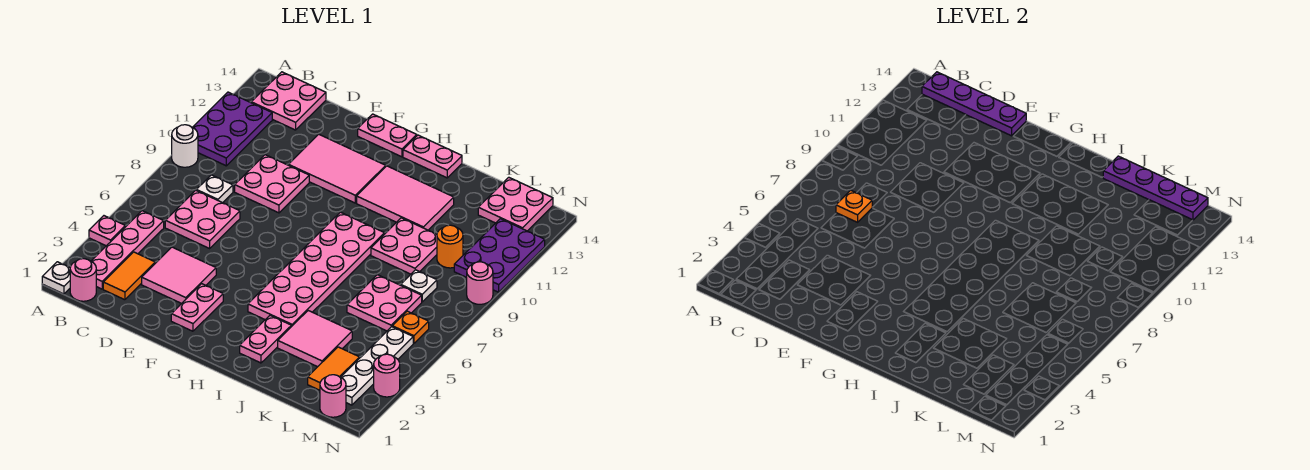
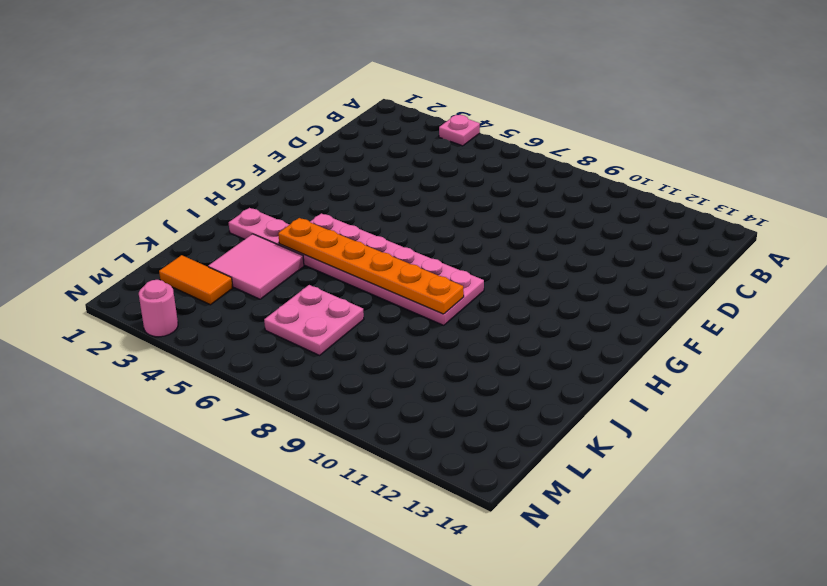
orange plate I4:I9 level 2 -> none
none -> white plate A1 level 1
none -> white round brick A9 level 1
none -> purple plate A10:B12 level 1
none -> pink round brick B1 level 1

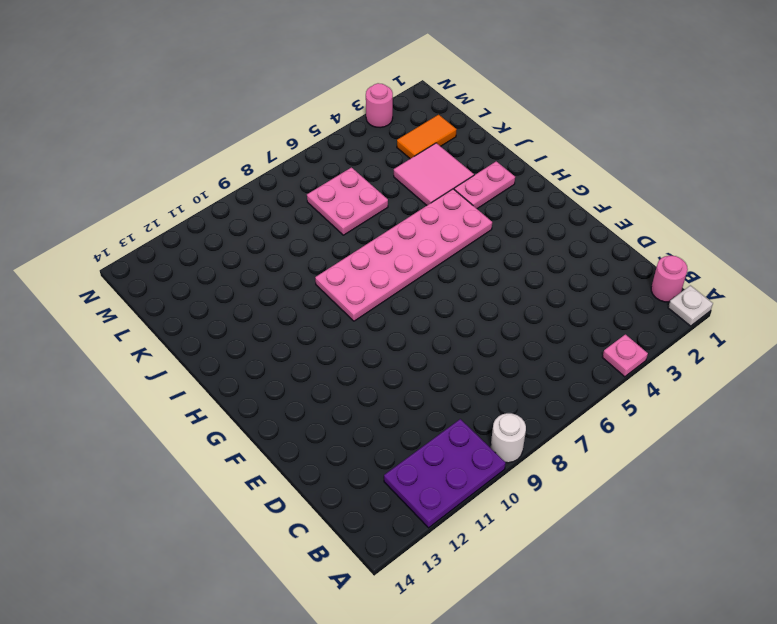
none -> pink plate B2:B5 level 1
none -> pink plate B13:C14 level 1
none -> orange tile C2:C3 level 1
none -> pink plate C6:D7 level 1

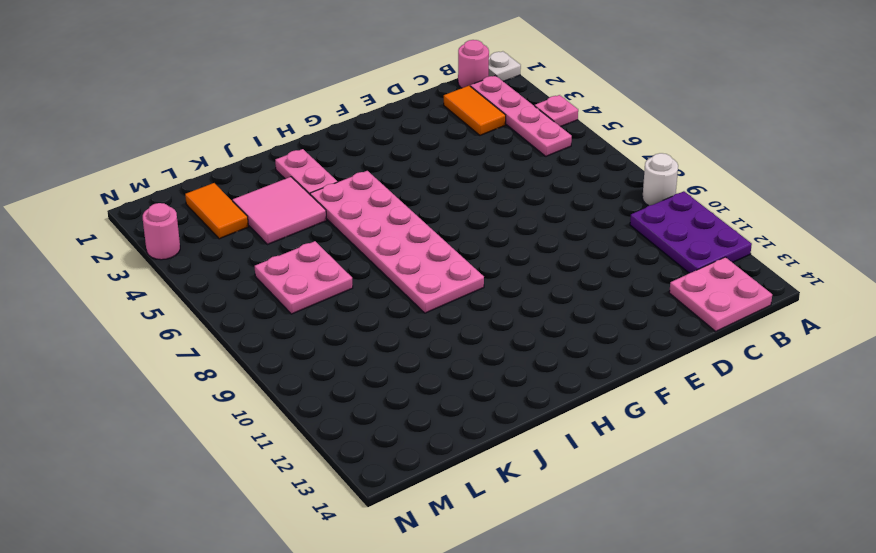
none -> pink plate C6:D7 level 1
none -> white plate C8 level 1
none -> pink tile D3:E4 level 1
none -> pink plate D9:E10 level 1

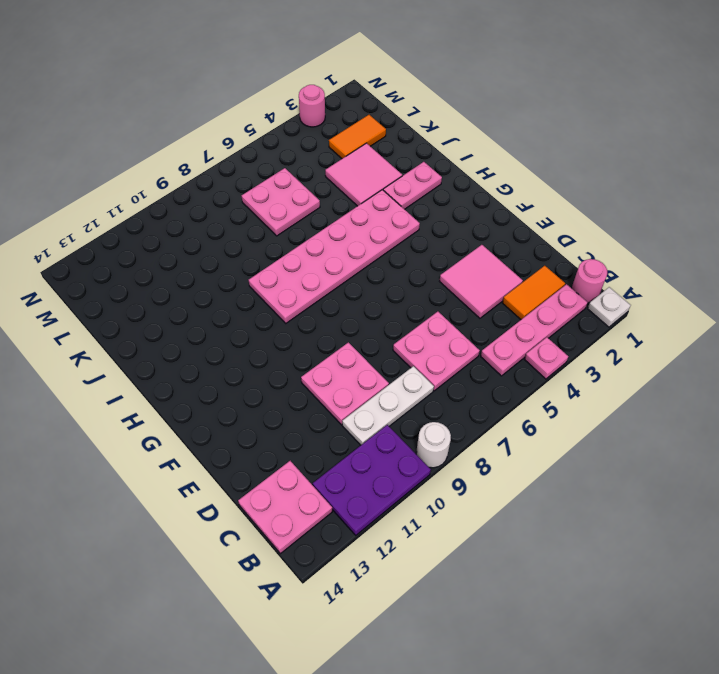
white plate C8:C10 level 1 -> white plate C8 level 1
none -> pink tile E11:G12 level 1
none -> pink plate F2:F3 level 1
none -> pink plate F14:G14 level 1
none -> pink tile H11:J12 level 1

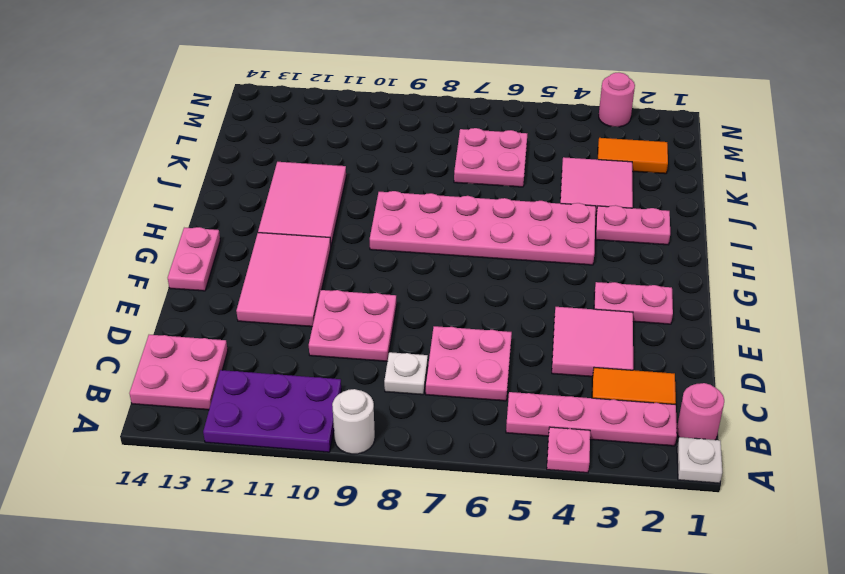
none -> pink plate H14:I14 level 1
none -> pink plate J9:K10 level 1
none -> white plate L8 level 1
none -> orange round brick L10 level 1

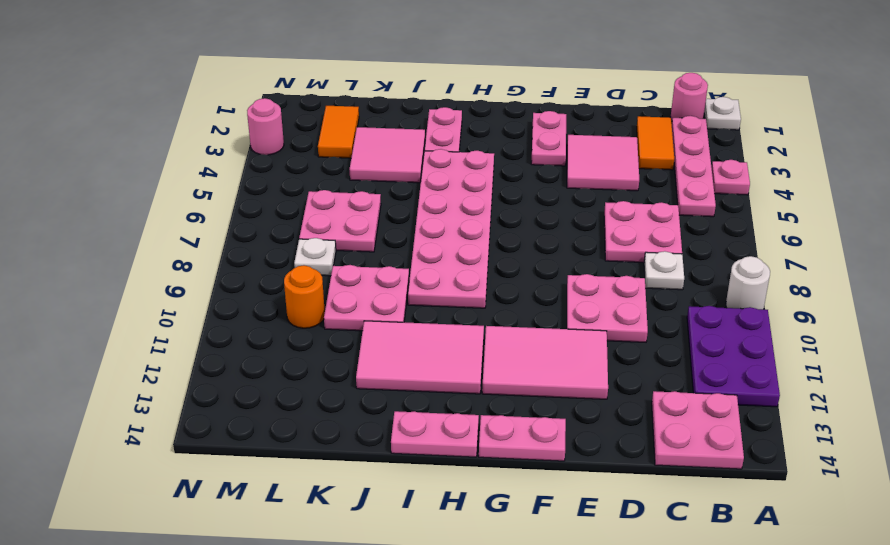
none -> pink plate L13:M14 level 1
none -> pink round brick M1 level 1
none -> white plate M2:M5 level 1
none -> orange plate M6 level 1

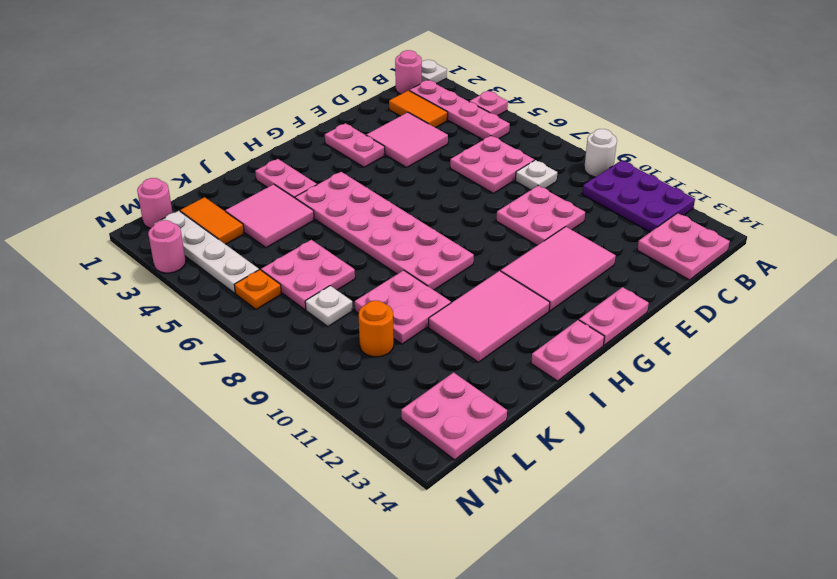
none -> purple plate M10:N12 level 1
none -> pink round brick N9 level 1
none -> purple plate B14:E14 level 2
none -> orange plate C7 level 2

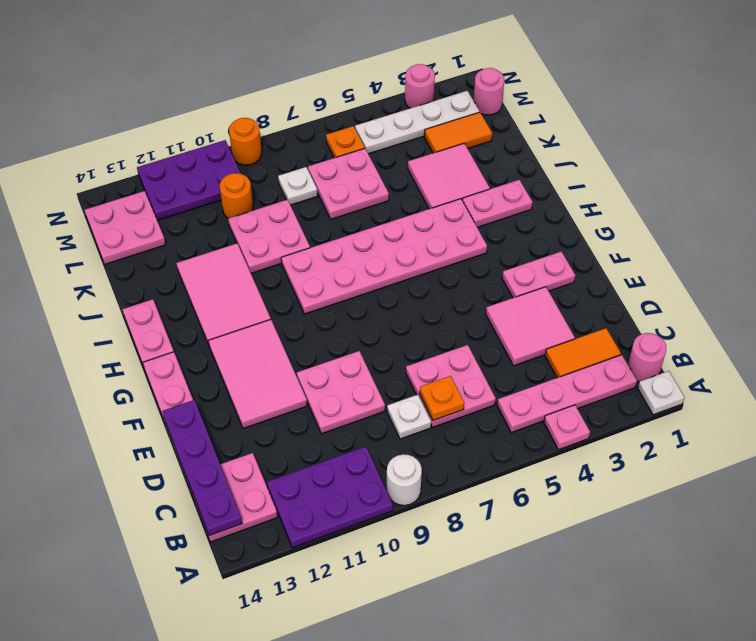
orange round brick N9 level 1 -> pink round brick N9 level 1
none -> purple plate J14:M14 level 2

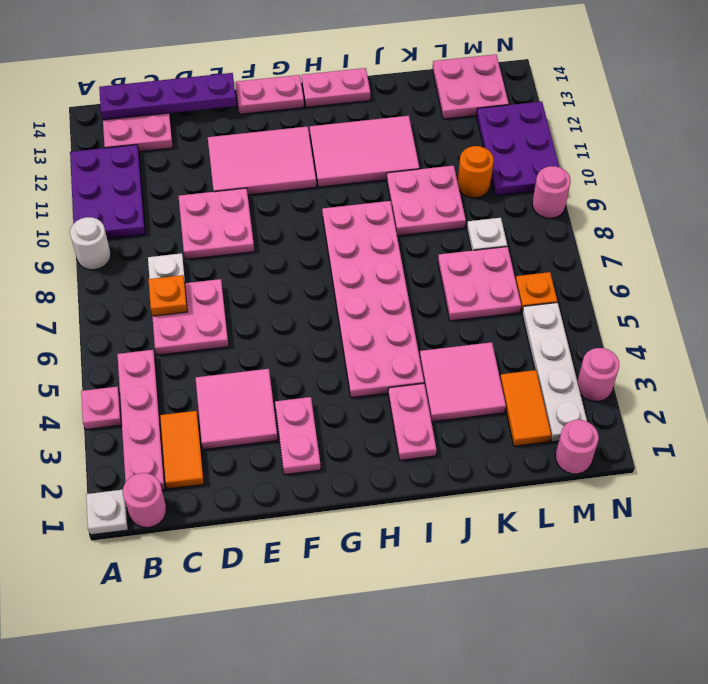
none -> purple plate J14:M14 level 2

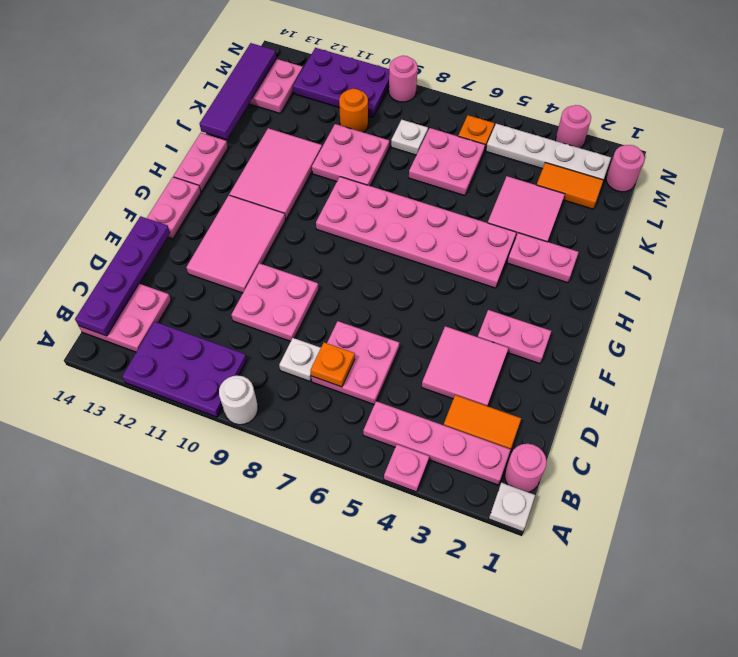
purple tile J14:M14 level 2 -> purple plate J14:M14 level 2

